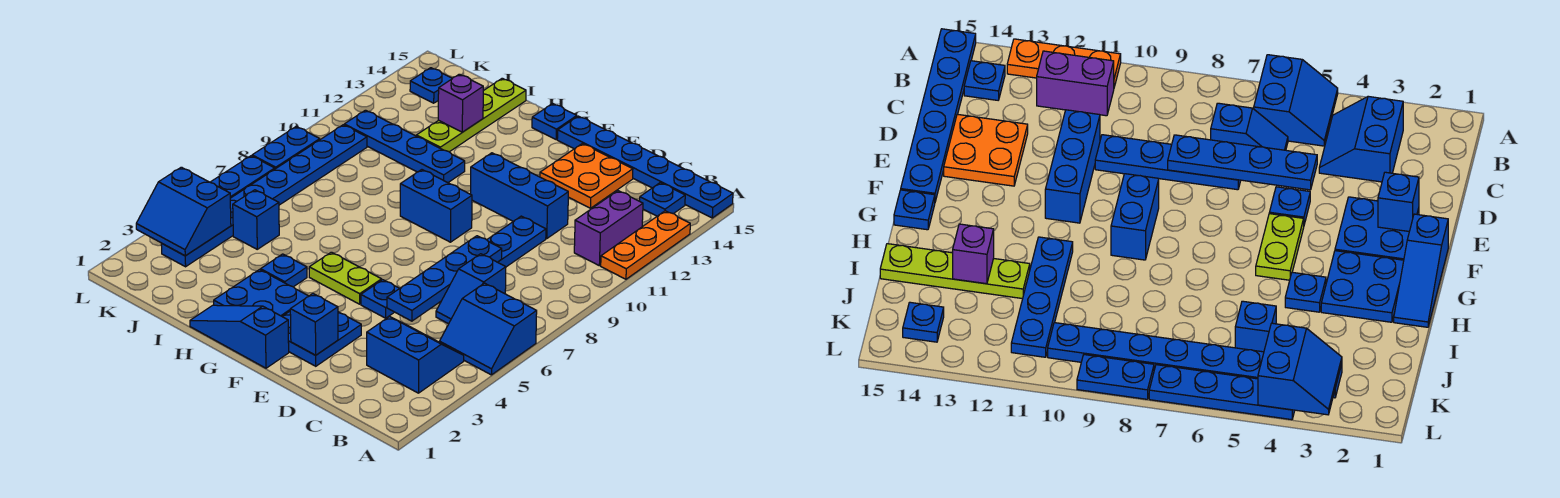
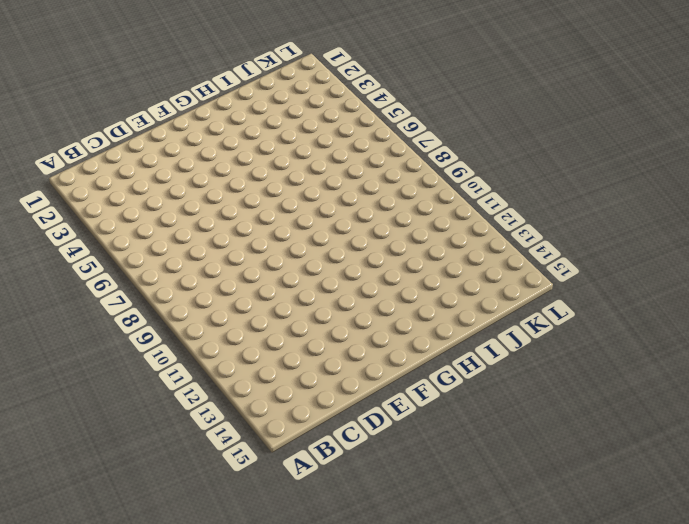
none -> blue slope A5:B6 level 1 top 6
none -> orange plate A11:A13 level 1
none -> blue plate A15:F15 level 1

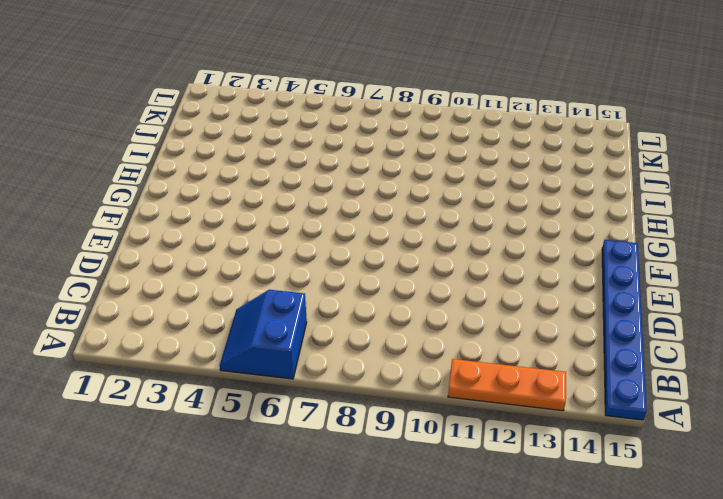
none -> blue slope B3:C4 level 1 top 3
none -> purple brick B11:B12 level 1
none -> blue plate B14 level 1

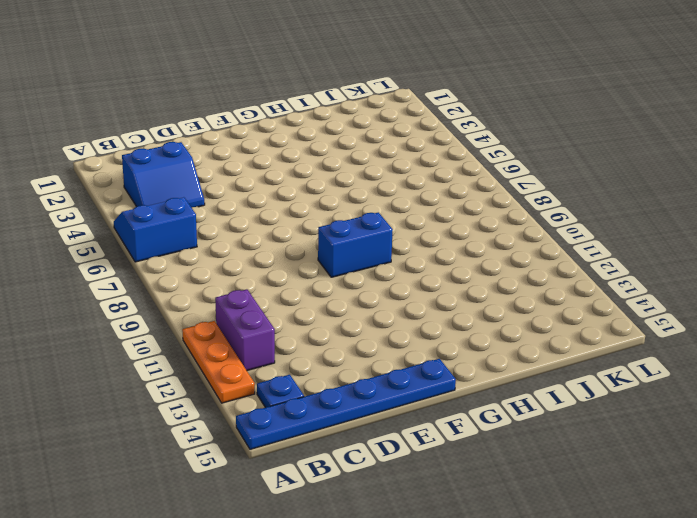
none -> blue slope C6:C7 level 1 top 7
none -> blue plate D7:D10 level 1
none -> blue brick D11:F11 level 1

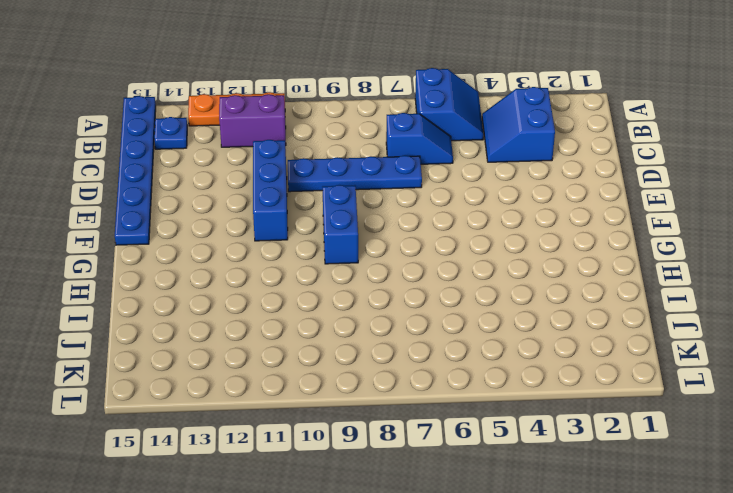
none -> orange plate D13:E14 level 1
none -> blue plate E2:F3 level 1
none -> blue plate E5 level 1

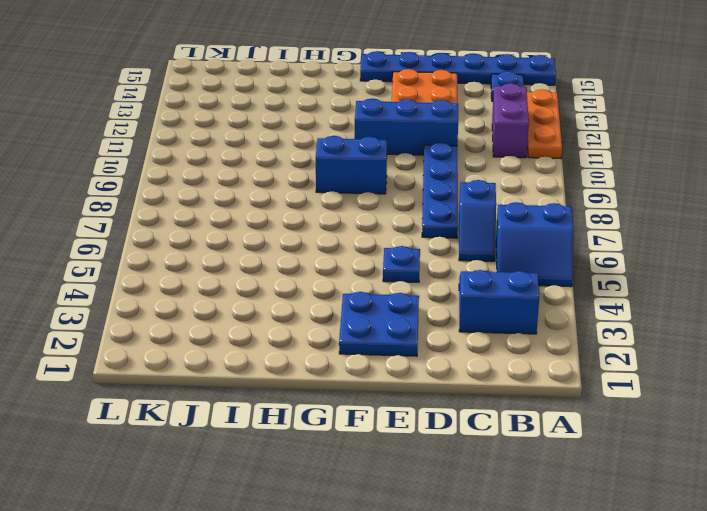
none -> blue slope F1:H1 level 1 top F
none -> lime plate F5:G5 level 1
none -> blue plate G2:H3 level 1

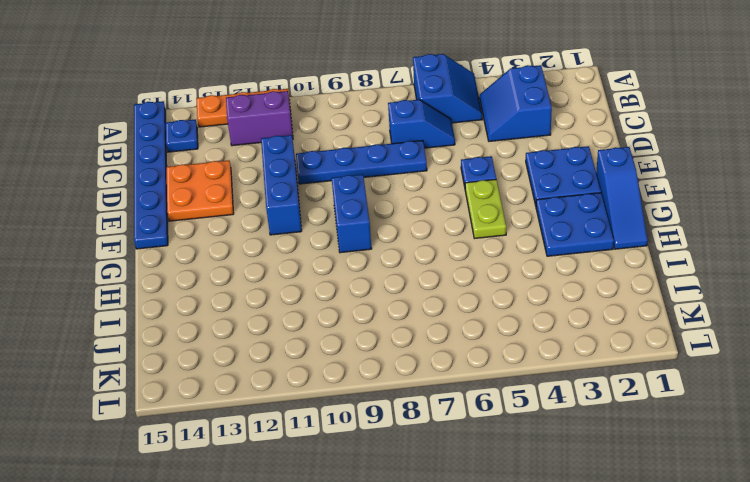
none -> blue plate G15 level 1
none -> blue plate H4 level 1
none -> blue plate H11:K11 level 1

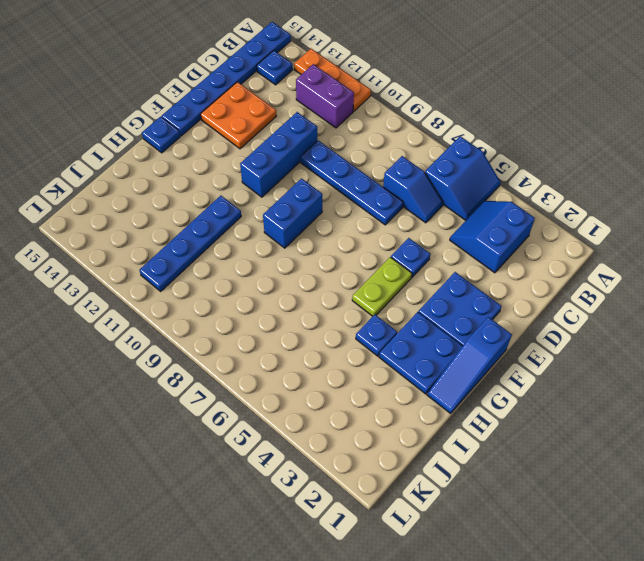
none -> lime plate I12:I15 level 1
none -> blue brick J5 level 1
none -> blue plate K3:K10 level 1

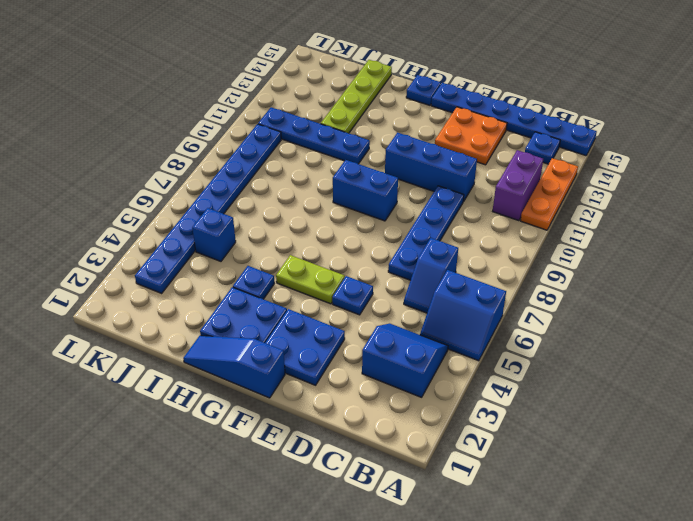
none -> blue plate K14 level 1
none -> blue plate L4:L7 level 1
none -> blue plate L8:L9 level 1

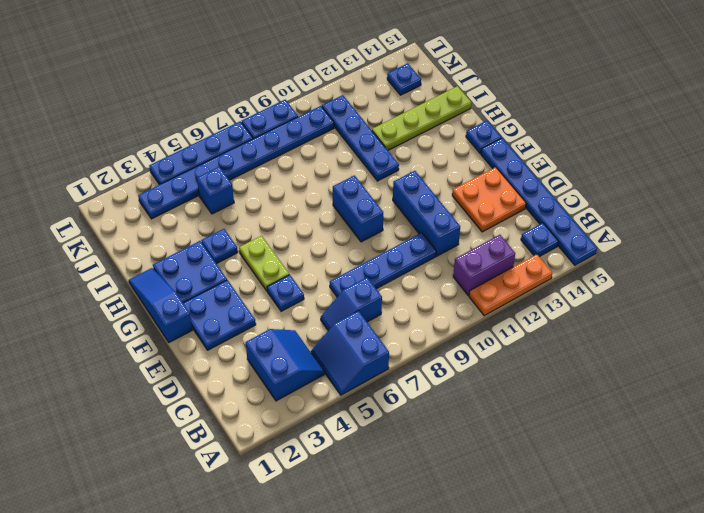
none -> blue plate D5:D8 level 2
none -> blue brick E2 level 2
none -> purple brick I13 level 2

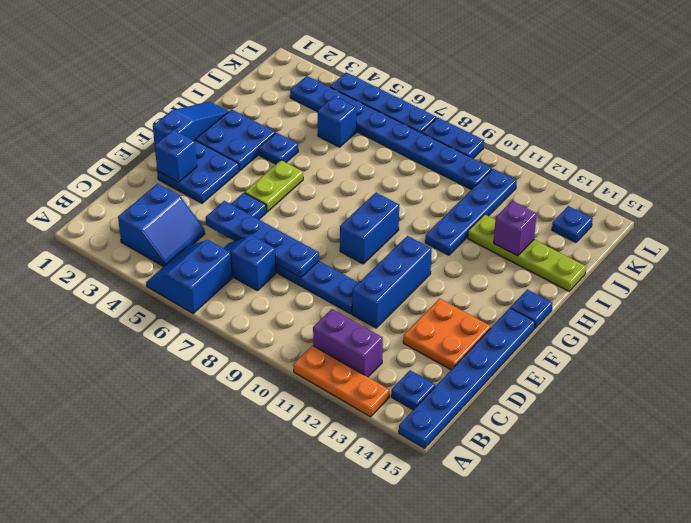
none -> blue slope K3:L4 level 2 top 4

